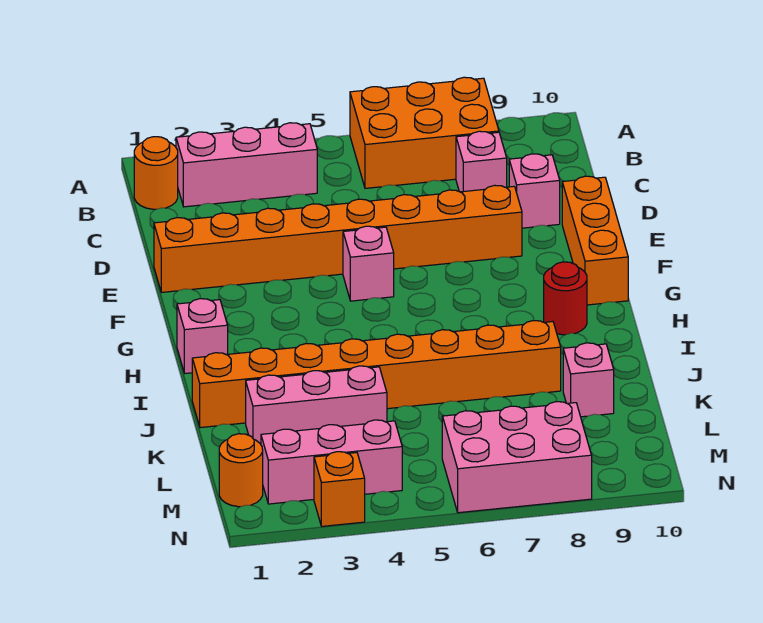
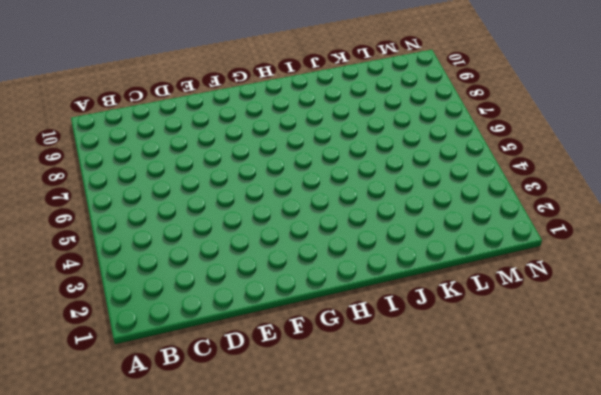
none -> orange brick A6:B8 level 1
none -> orange round brick B1 level 1
none -> pink brick B2:B4 level 1

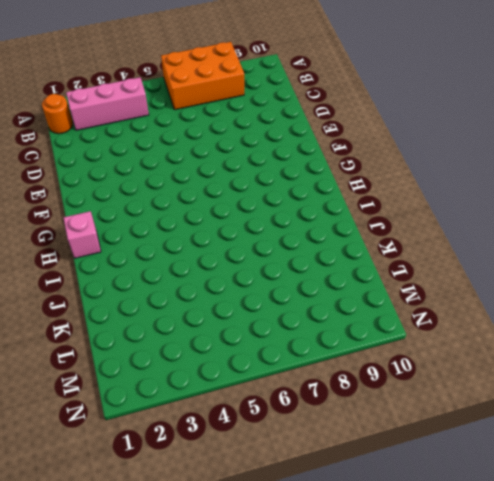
none -> pink brick C8 level 1
none -> pink brick D9 level 1
none -> orange brick E1:E8 level 1

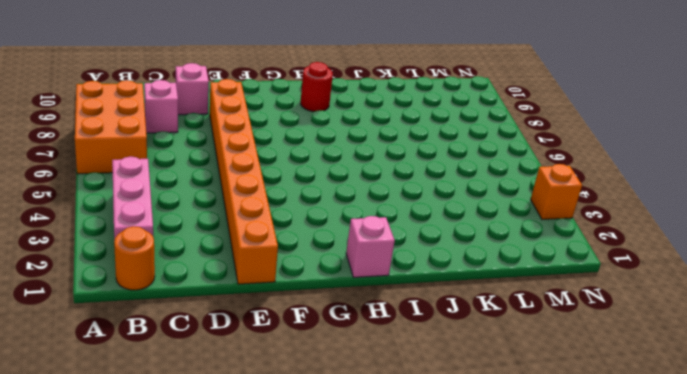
none -> orange brick E10:G10 level 1
none -> pink brick F5 level 1
none -> orange brick J1:J8 level 1

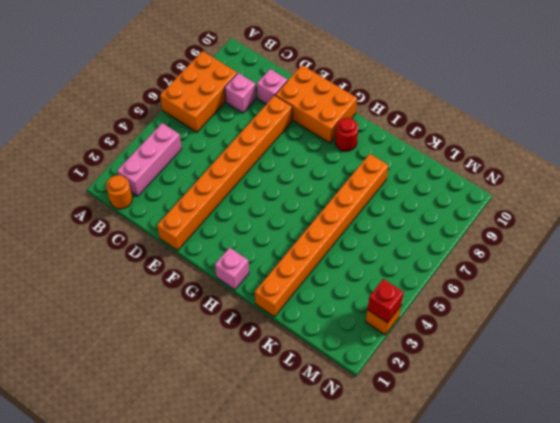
orange brick E9:G10 level 1 -> orange brick E10:G10 level 1
red brick N3 level 2 -> none
none -> pink brick F5 level 1
none -> pink brick K2:K4 level 1
none -> pink brick K9 level 1

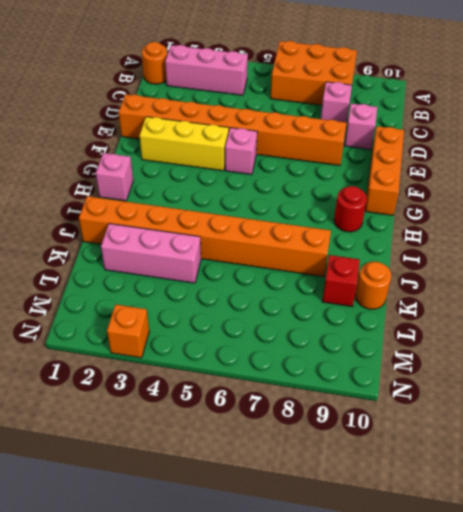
yellow brick F2:F4 level 1 -> none
red brick K9 level 1 -> pink brick K9 level 1
orange round brick K10 level 1 -> orange round brick M1 level 1
none -> pink brick M2:M4 level 1
none -> pink brick M6:N8 level 1

